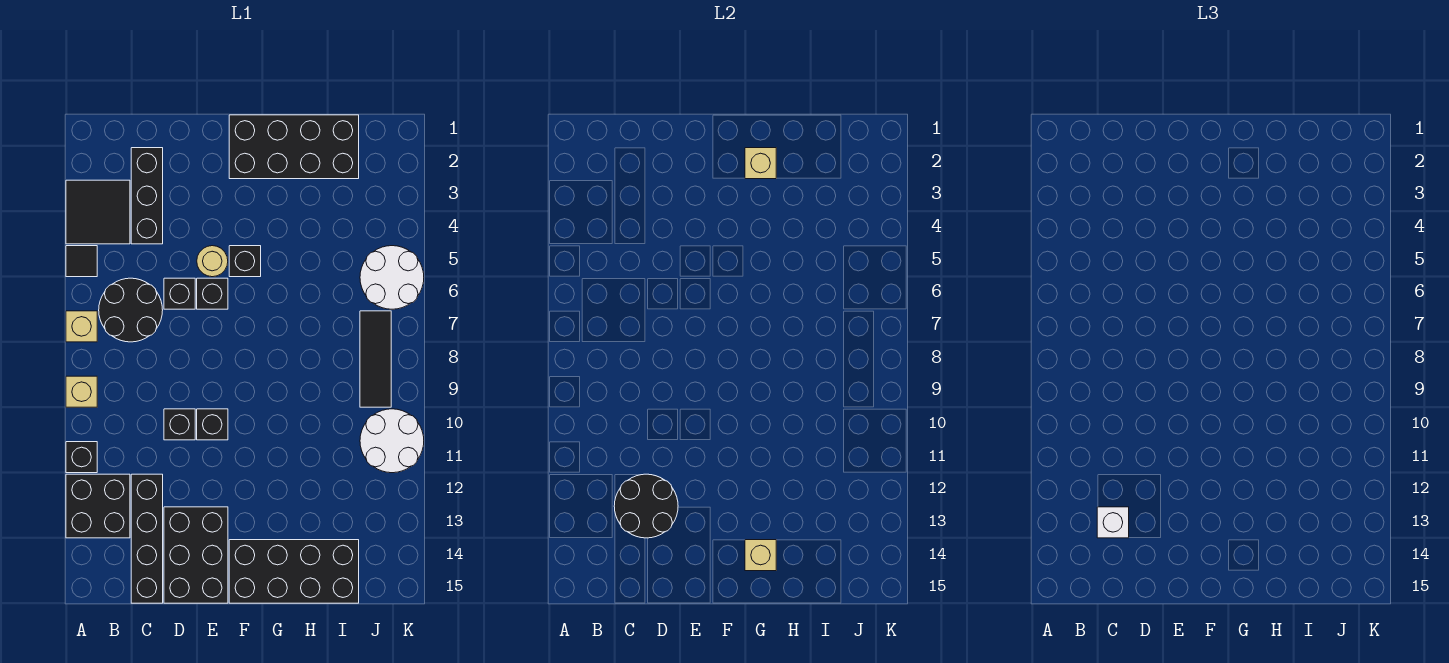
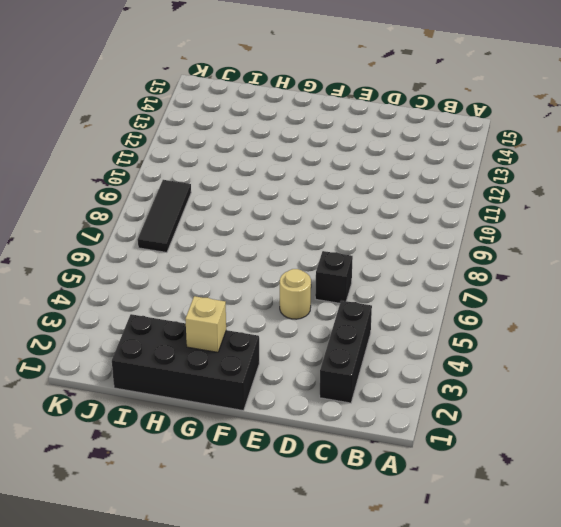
none -> black tile A3:B4 level 1
none -> black tile A5 level 1
none -> tan brick A7 level 1

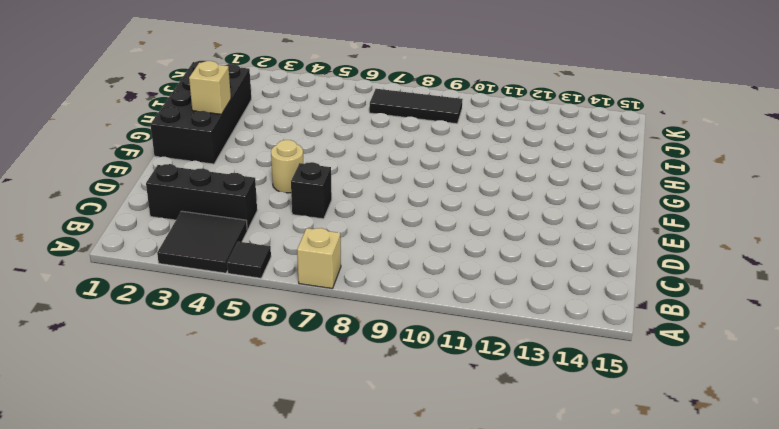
none -> tan brick A9 level 1
none -> black brick A11 level 1
none -> black brick A12:B13 level 1

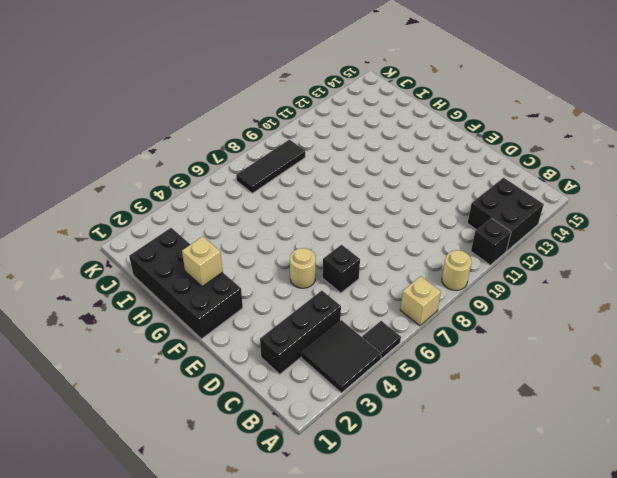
tan round brick A9 level 1 -> tan brick A9 level 1
none -> black round brick B6:C7 level 1
none -> black brick C12:C15 level 1
none -> black brick D10 level 1

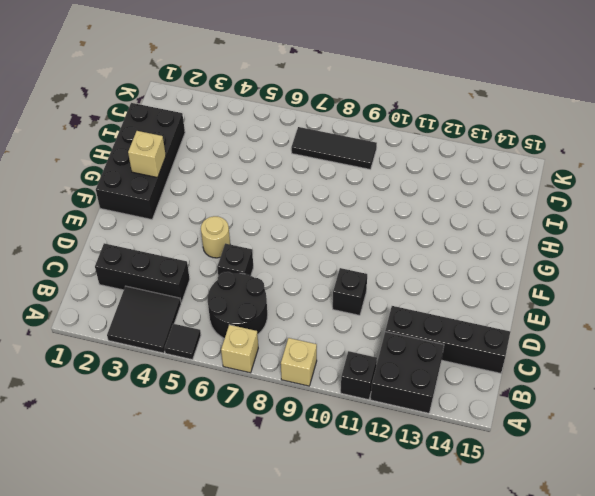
none -> black brick D13:E15 level 1
none -> black brick E6 level 1
none -> black brick E10 level 1

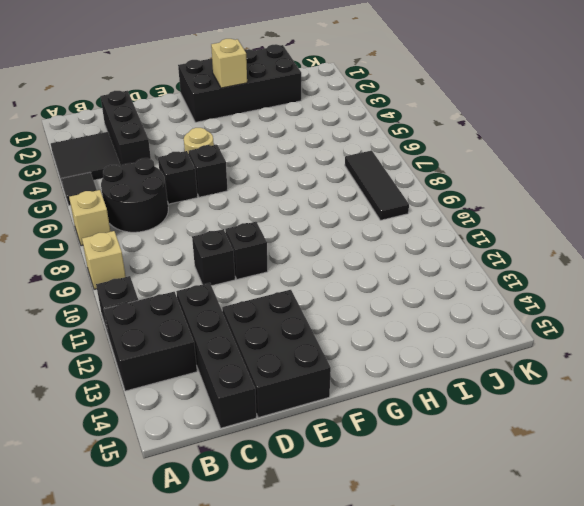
none -> black brick F5 level 1
none -> black brick F14:I15 level 1
none -> white round brick J5:K6 level 1

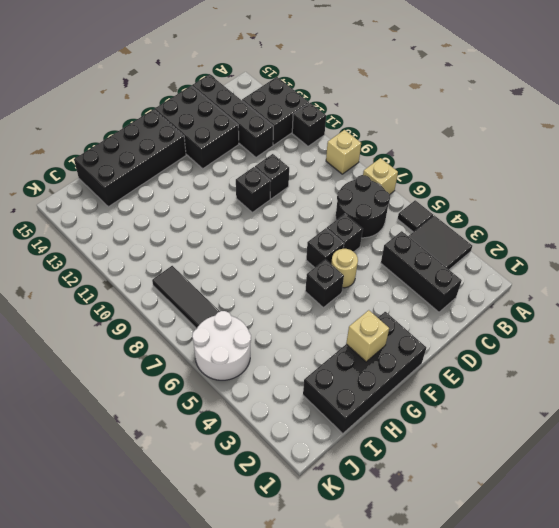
none -> white round brick J10:K11 level 1
none -> black round brick C12:D13 level 2
none -> tan brick G14 level 2

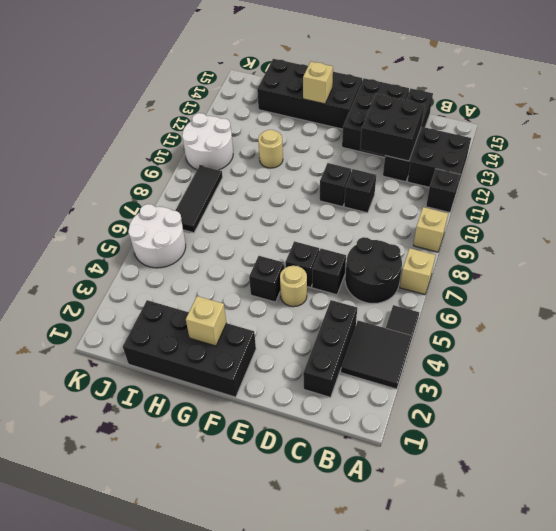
black brick C12:D13 level 2 -> black round brick C12:D13 level 2
tan round brick H11 level 1 -> none
none -> white brick C13 level 3

